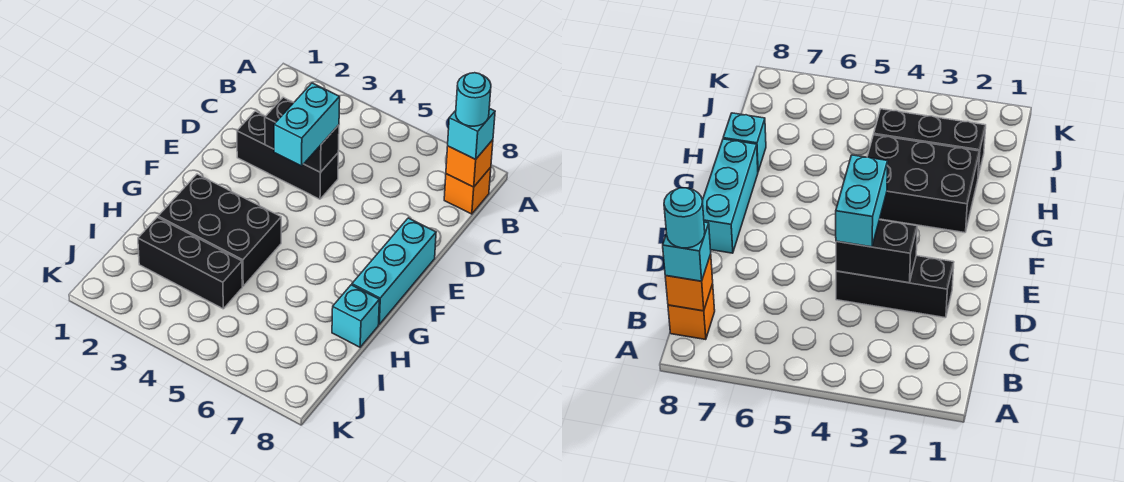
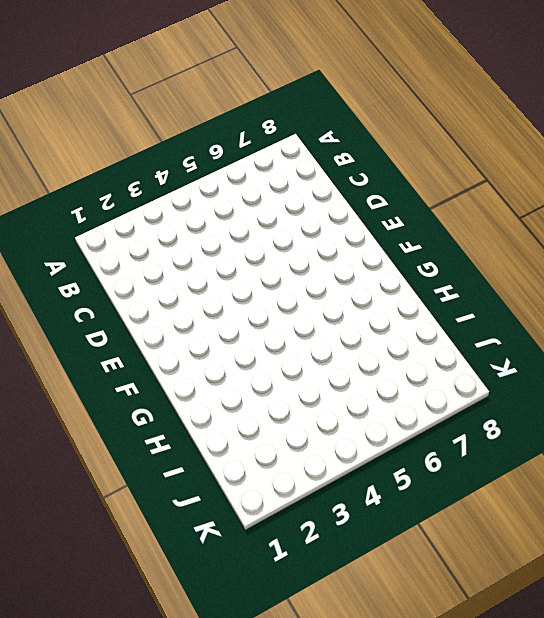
none -> orange brick B8 level 1
none -> black brick D2:D4 level 1

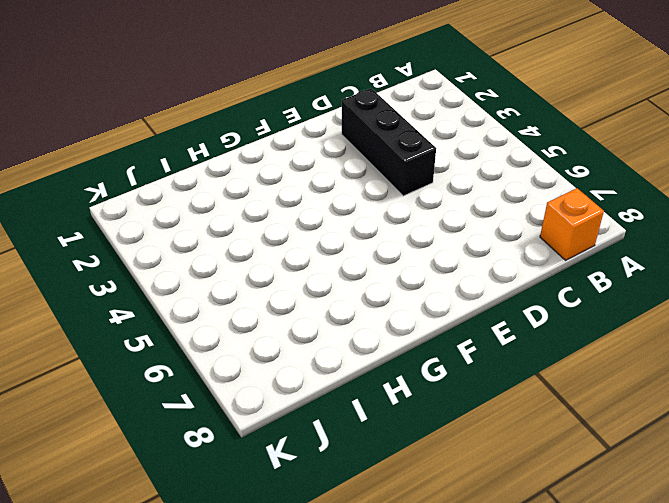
none -> cyan brick E8:G8 level 1
none -> black brick G2:H4 level 1

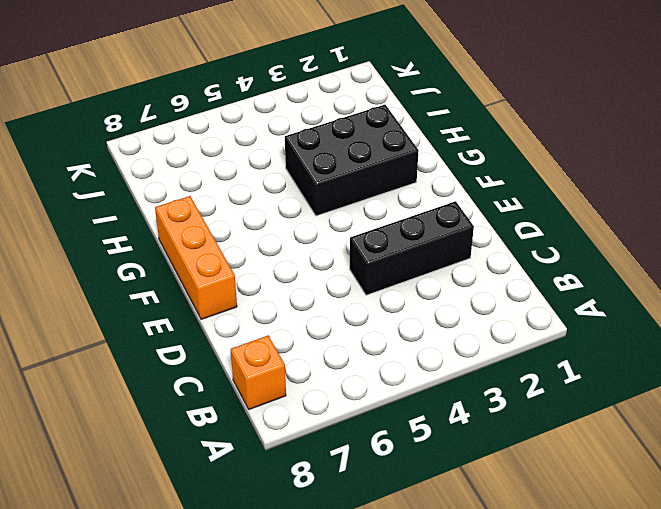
orange brick E8:G8 level 1 -> cyan brick E8:G8 level 1
none -> cyan brick H8 level 1
none -> black brick I2:I4 level 1

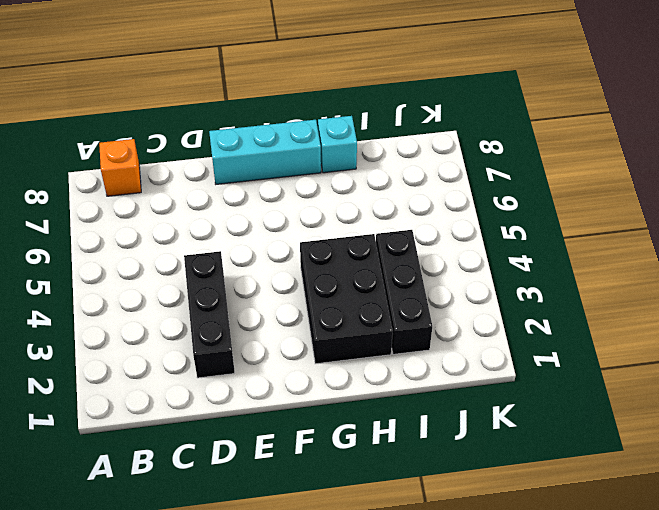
none -> orange brick B8 level 2
none -> black brick D3:D4 level 2

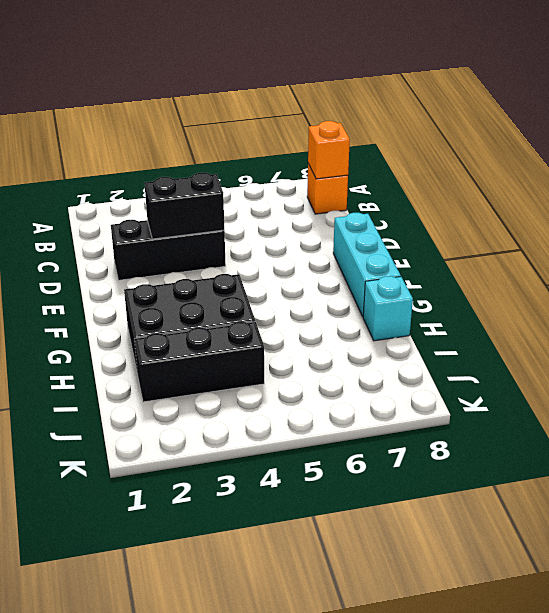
none -> cyan brick B8 level 3
none -> cyan brick D4:E4 level 3

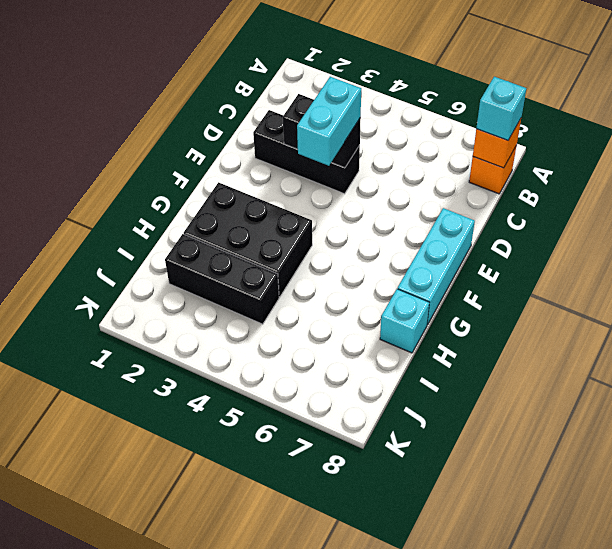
none -> cyan round brick B8 level 4

